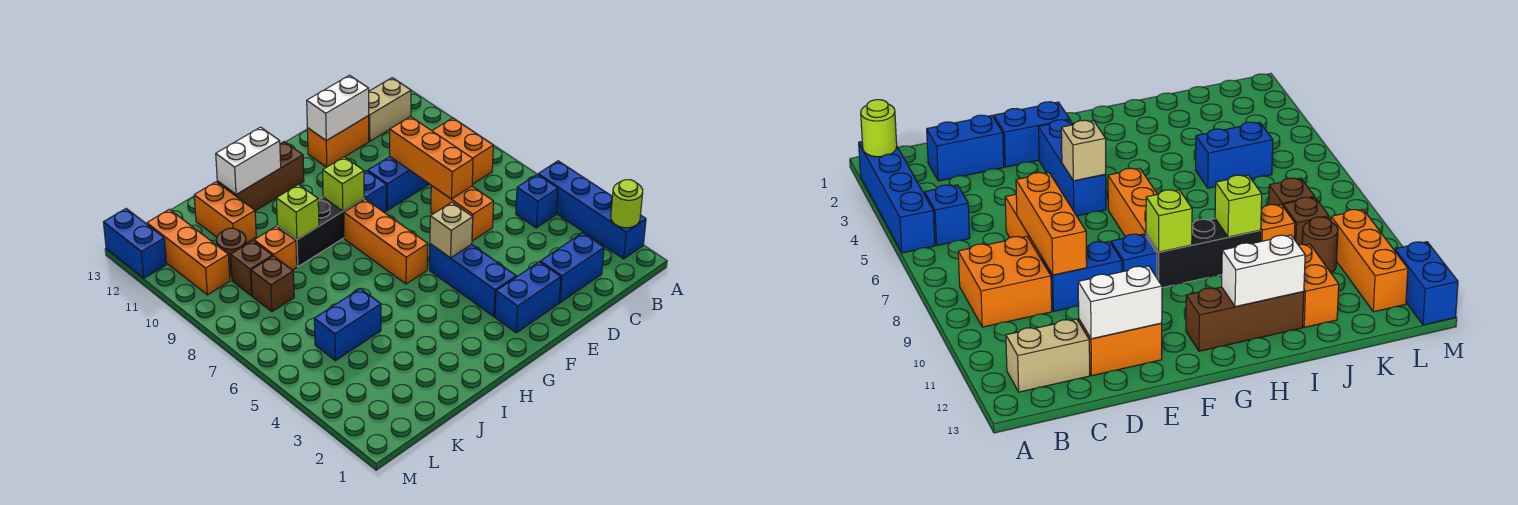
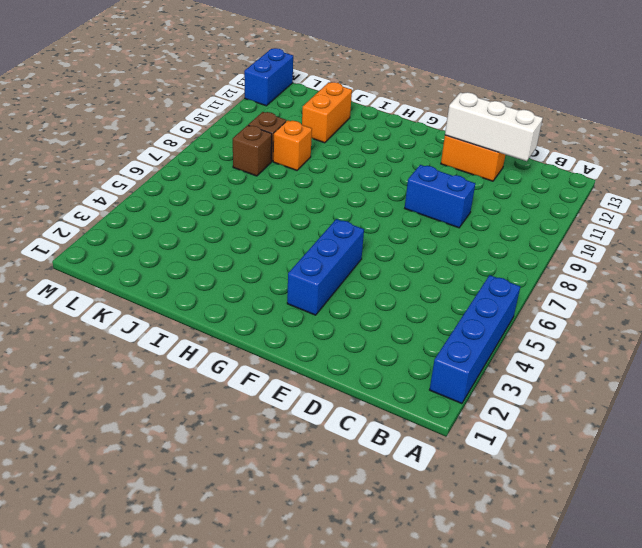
white brick C12:E12 level 2 -> white brick D12:E12 level 2
none -> blue brick B5 level 1
none -> orange brick B8:C9 level 1
none -> tan brick B12:C12 level 1

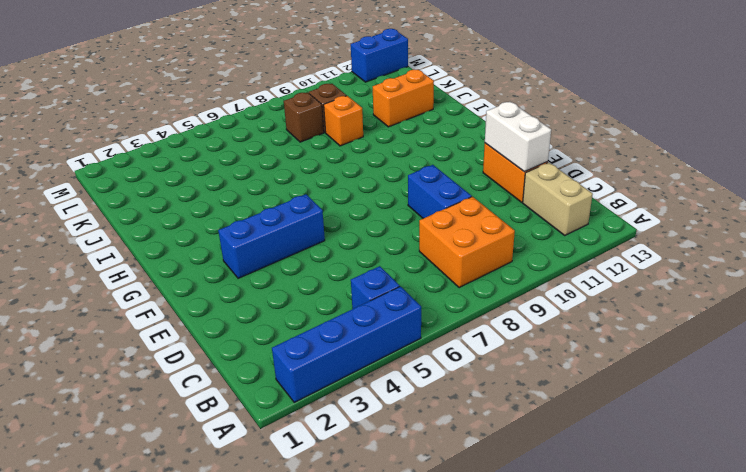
none -> blue brick C2:D2 level 1
none -> orange brick D6:D7 level 1
none -> blue brick E2:F2 level 1

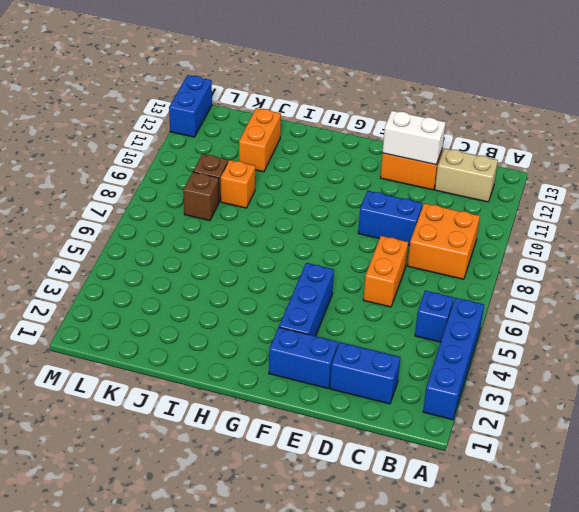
none -> blue brick F9 level 1
none -> orange brick G6:G8 level 1
none -> black brick G9:I9 level 1

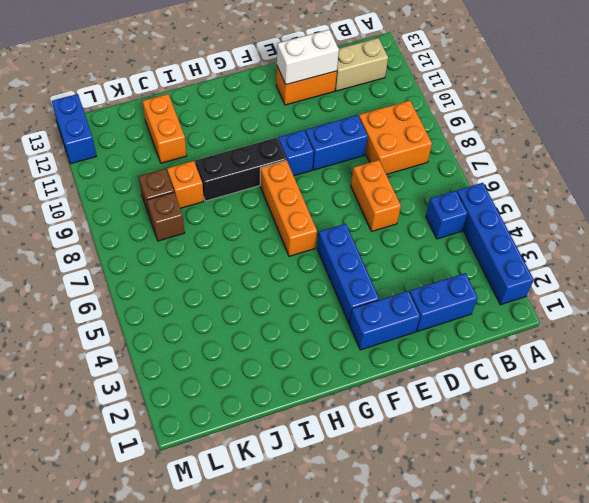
none -> brown brick G12:I12 level 1
none -> blue brick J5:K5 level 1
none -> brown round brick K10 level 1

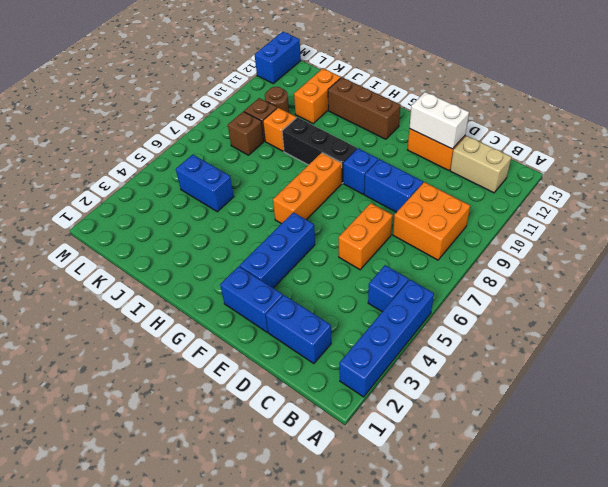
none -> orange brick L10:L12 level 1
none -> lime round brick A2 level 2
none -> orange brick D7:D9 level 2

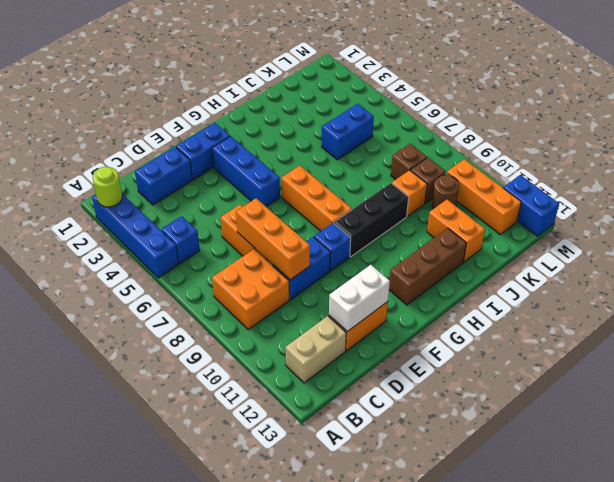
none -> tan brick F5 level 2
none -> lime brick G9 level 2
none -> white brick H12:I12 level 2

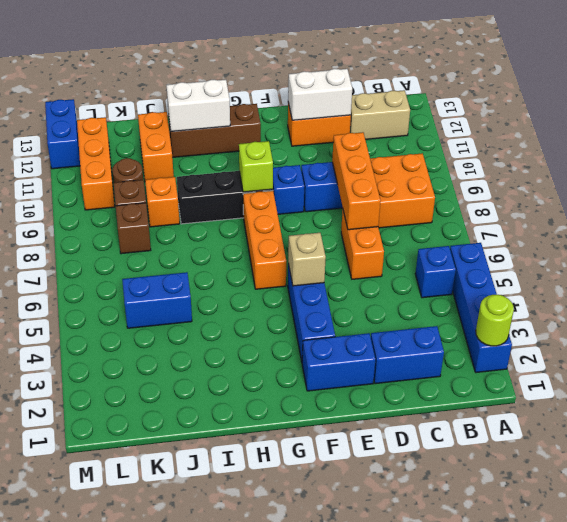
none -> lime brick I9 level 2

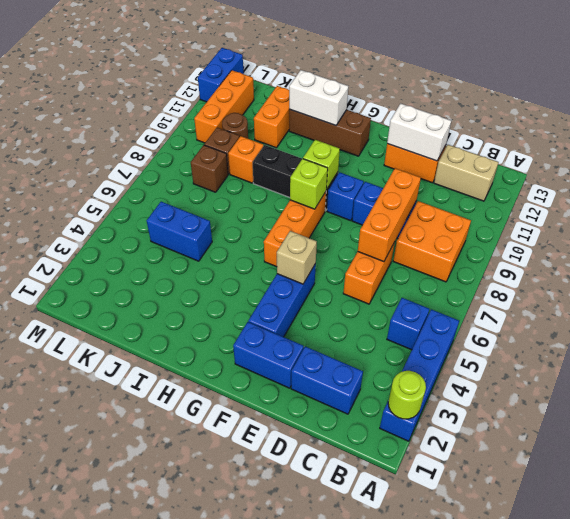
lime brick G8 level 2 -> lime brick I9 level 2

